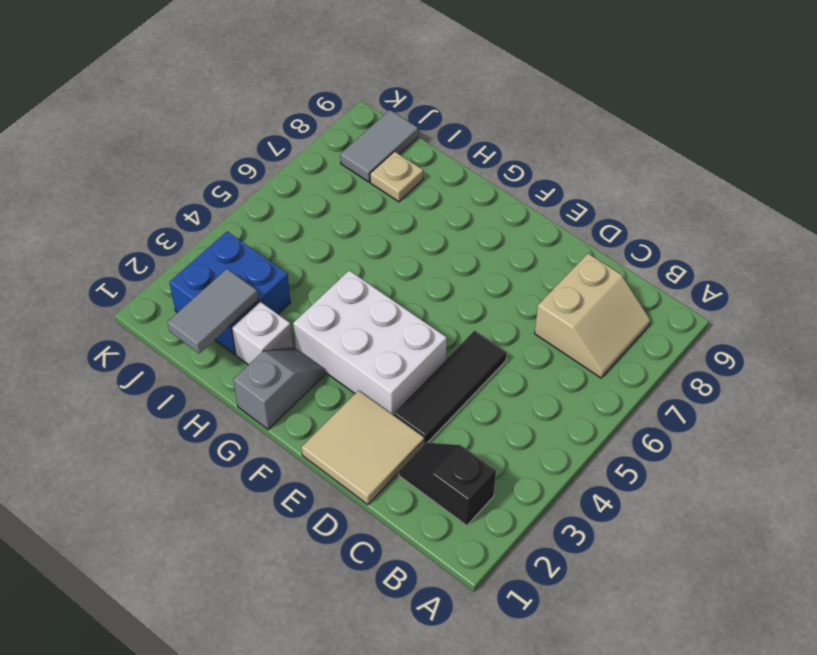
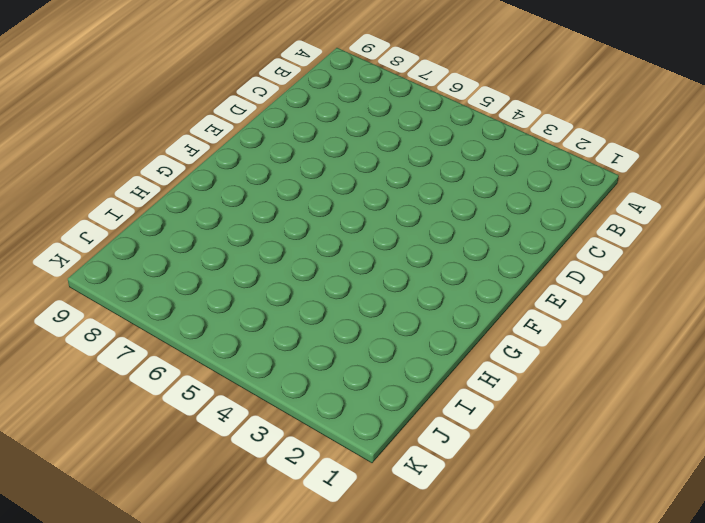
none -> black slope B2:C2 level 1 top B
none -> tan slope B7:C8 level 1 top C

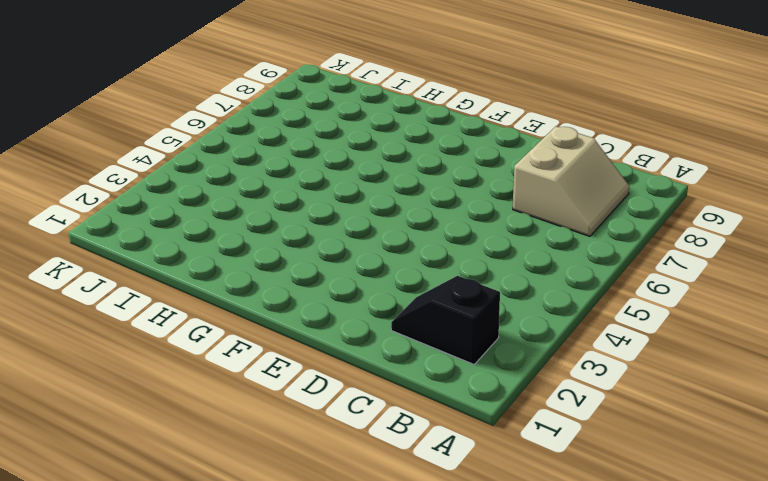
none -> tan tile D1:E2 level 1
none -> black tile D3:D5 level 1

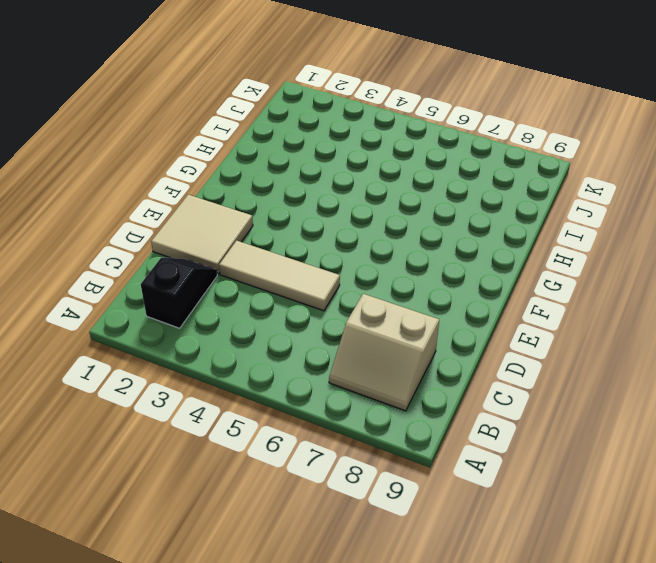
tan tile D3:D5 level 1 -> black tile D3:D5 level 1
none -> white brick E3:G4 level 1
none -> grey slope G1:G2 level 1 top 1

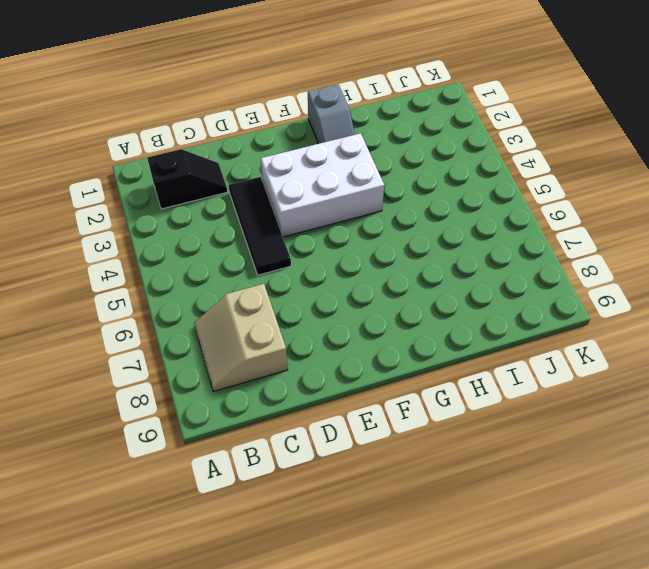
none -> tan tile D1:E2 level 1
none -> white brick H2 level 1

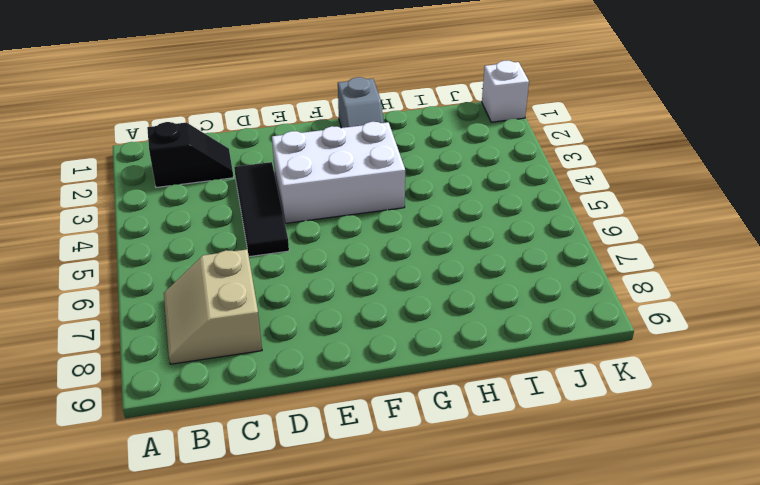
white brick K1 level 1 -> white brick H2 level 1
none -> tan tile D1:E2 level 1
none -> blue brick I2:J3 level 1

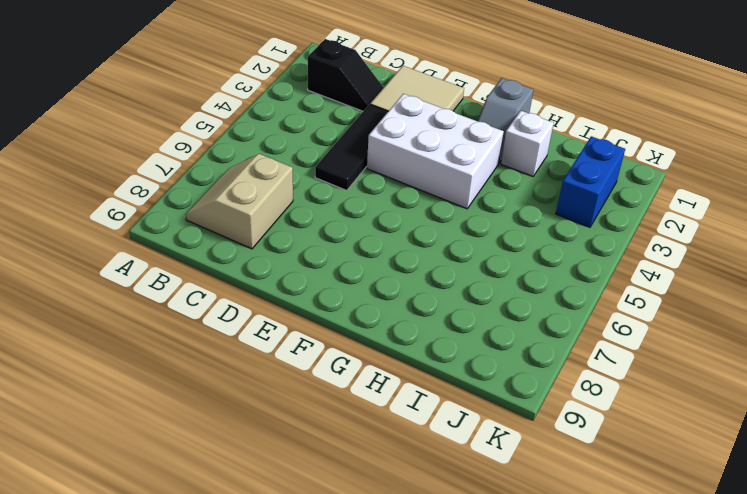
blue brick J2:J3 level 1 -> blue brick I2:J3 level 1
none -> tan plate I8 level 1
none -> grey tile J8:J9 level 1

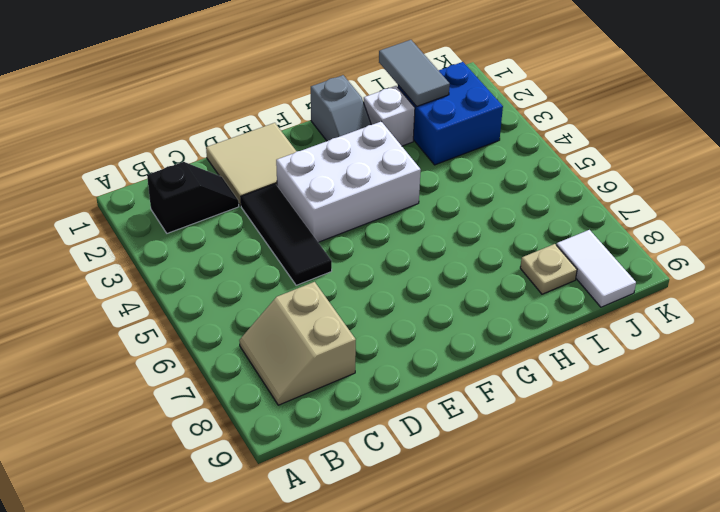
white tile J8:J9 level 1 -> grey tile J8:J9 level 1

